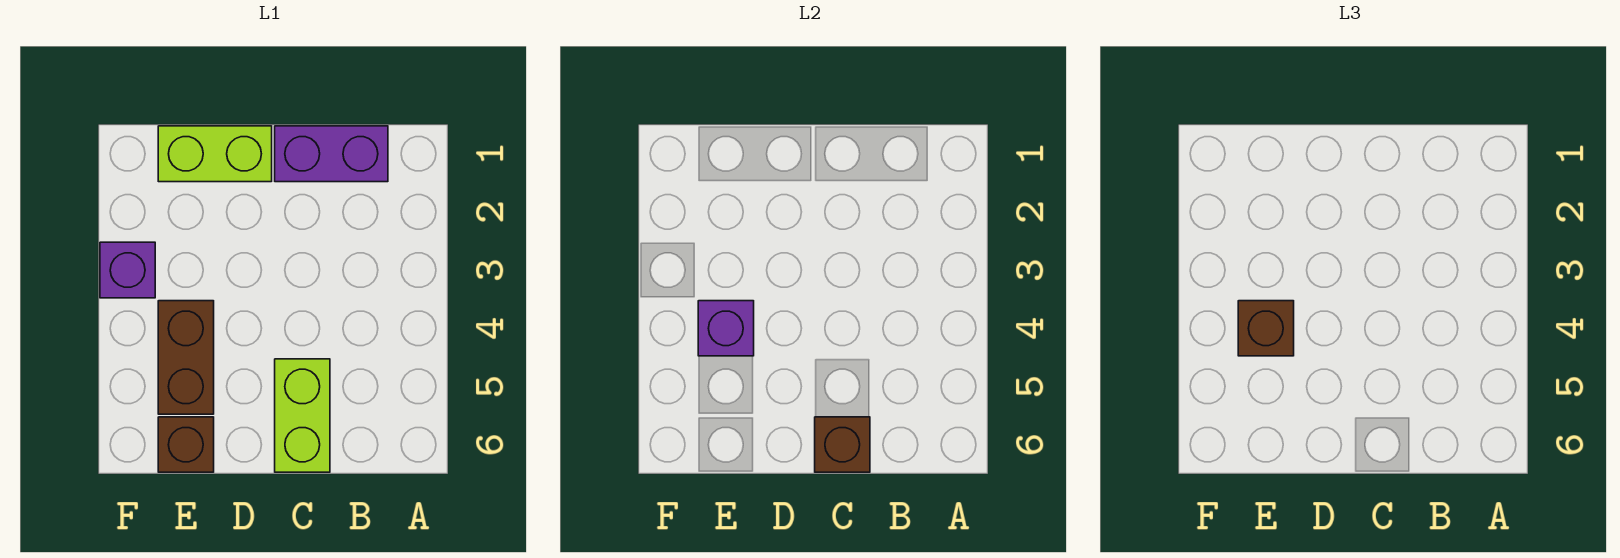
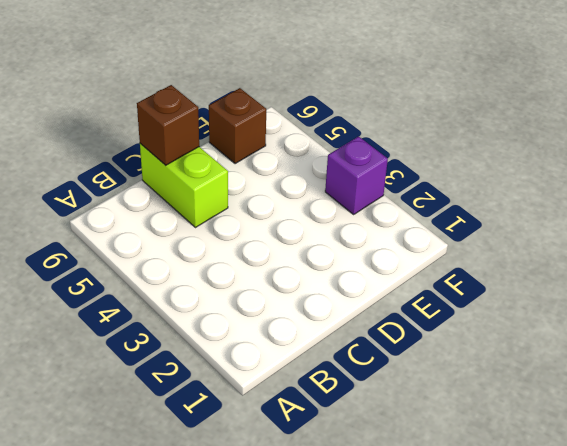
none -> purple brick B1:C1 level 1
none -> lime brick D1:E1 level 1

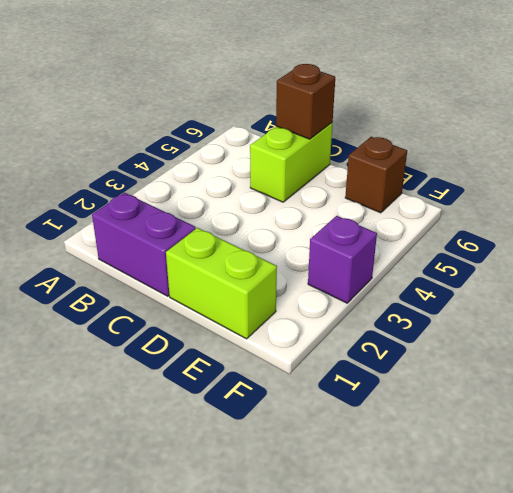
none -> brown brick E4:E5 level 1
none -> purple brick E4 level 2

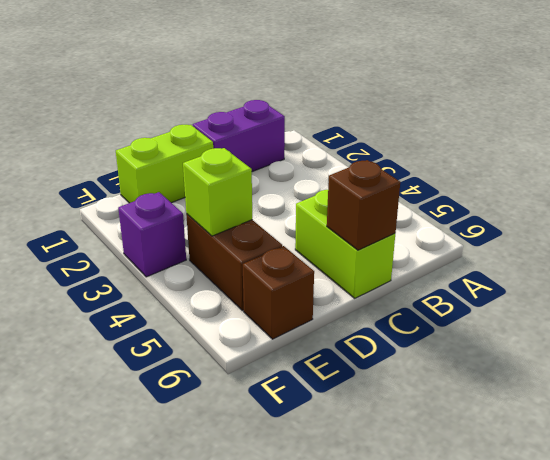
lime brick E4 level 2 -> purple brick E4 level 2
none -> brown brick E4 level 3

